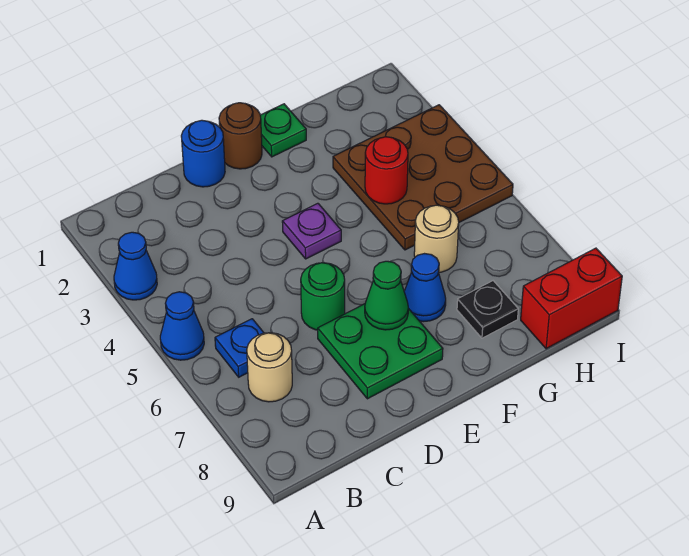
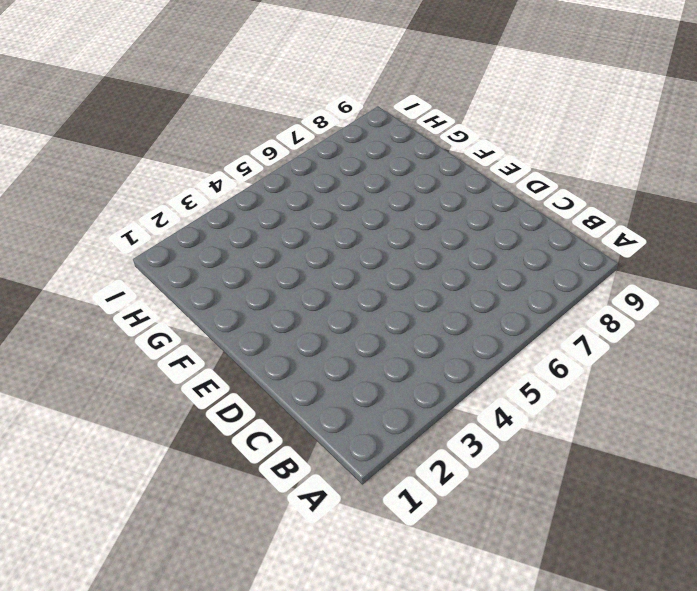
none -> blue cone A3 level 1
none -> blue cone A5 level 1
none -> blue plate B6 level 1

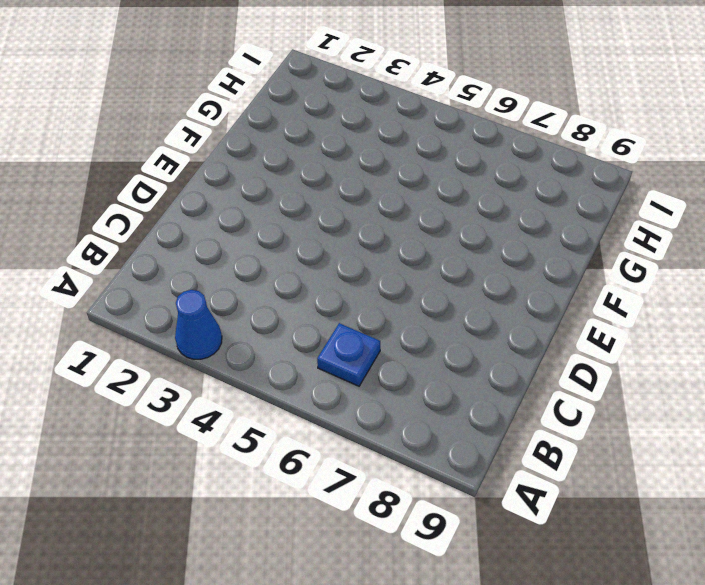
none -> blue cone A5 level 1
none -> tan round brick B7 level 1
none -> blue round brick D1 level 1

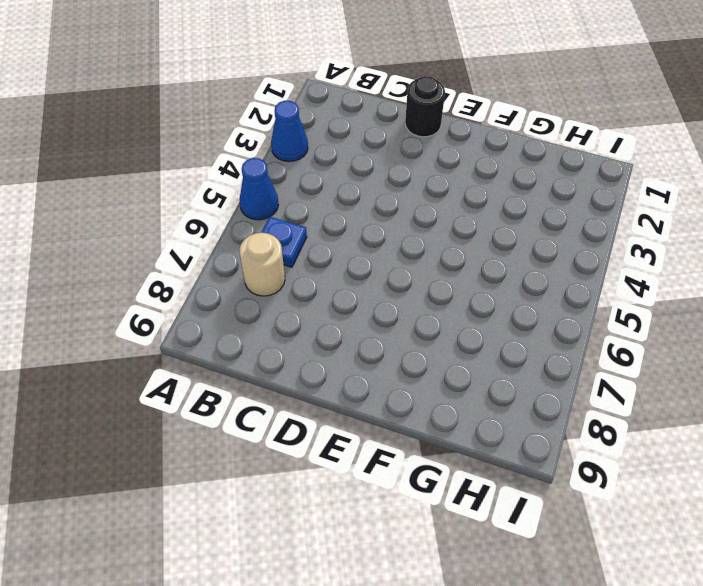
black round brick D1 level 1 -> blue round brick D1 level 1
none -> green round brick D6 level 1
none -> green plate D7:E8 level 1
none -> brown round brick E1 level 1

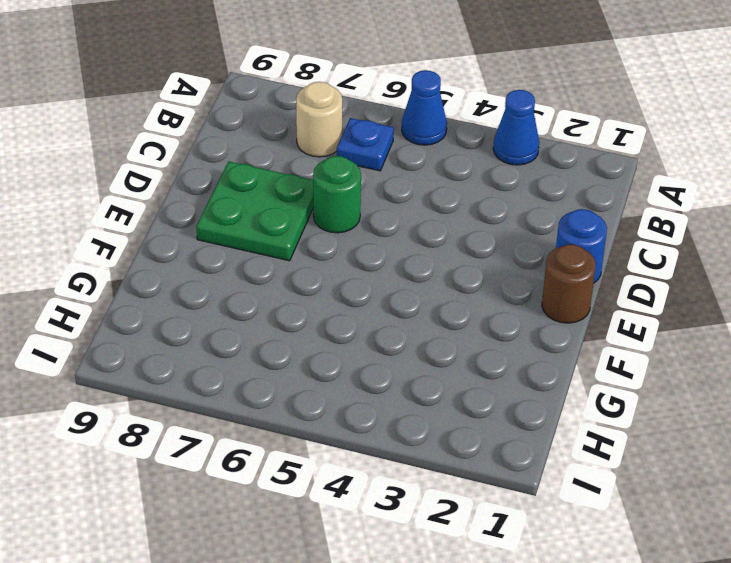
none -> purple plate E4 level 1
none -> green plate F1 level 1
none -> blue cone F7 level 1

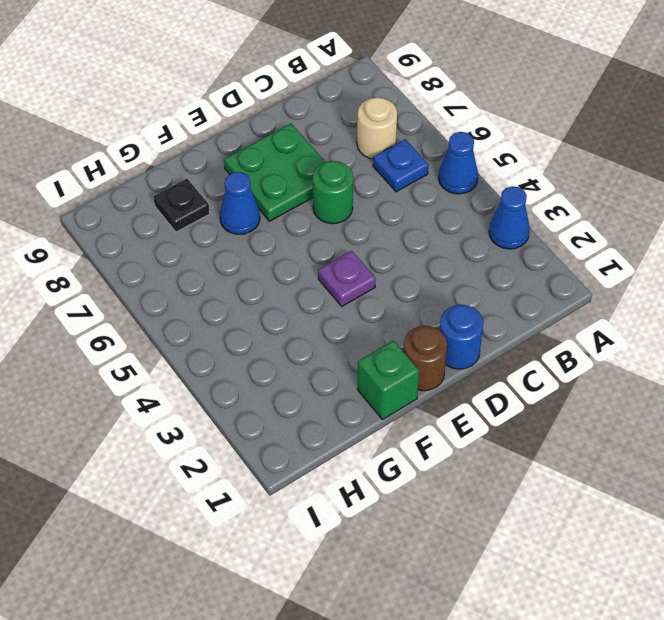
green brick F1 level 1 -> green plate F1 level 1
none -> brown plate G3:I5 level 1
none -> tan round brick G6 level 1
none -> red brick H9:I9 level 1

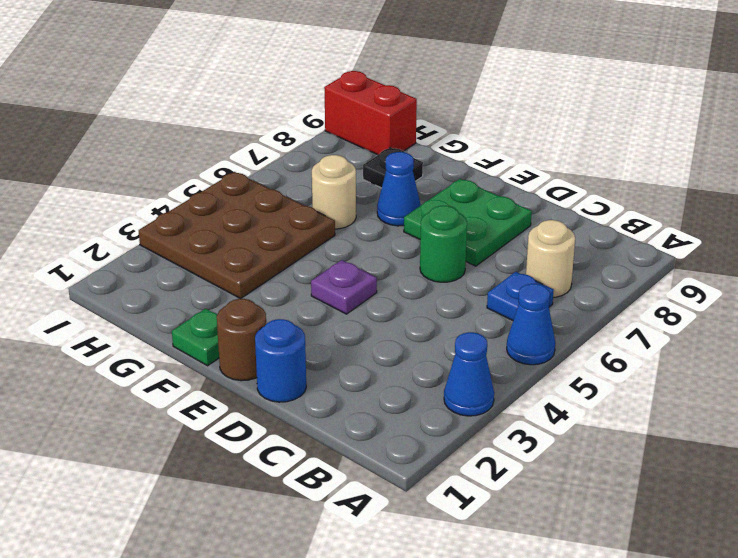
none -> green cone E7 level 2
none -> red round brick G4 level 2

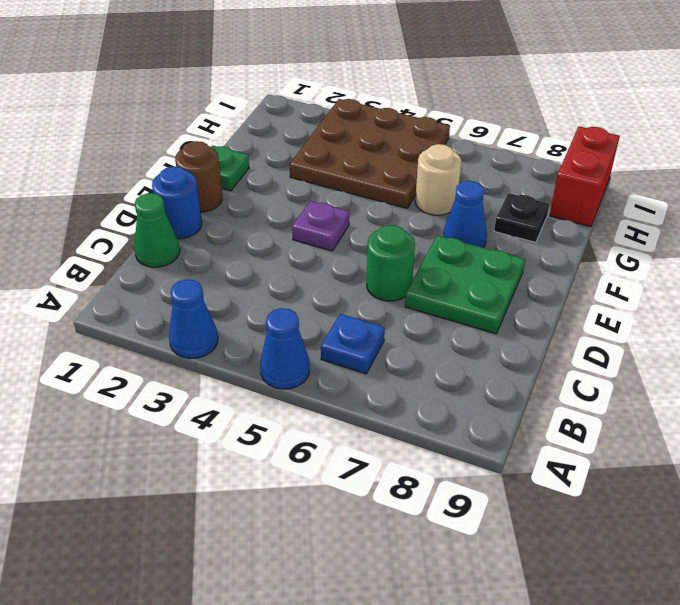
green cone C1 level 1 -> green cone E7 level 2
none -> tan round brick B7 level 1
none -> red round brick G4 level 2

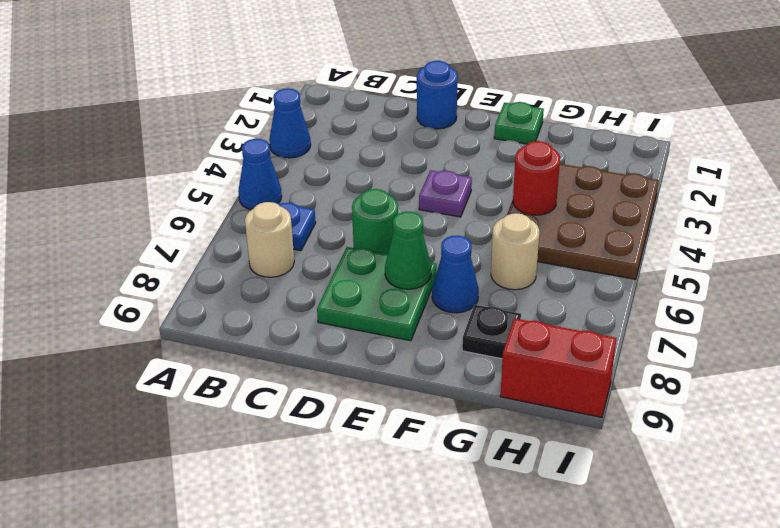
none -> brown round brick E1 level 1

